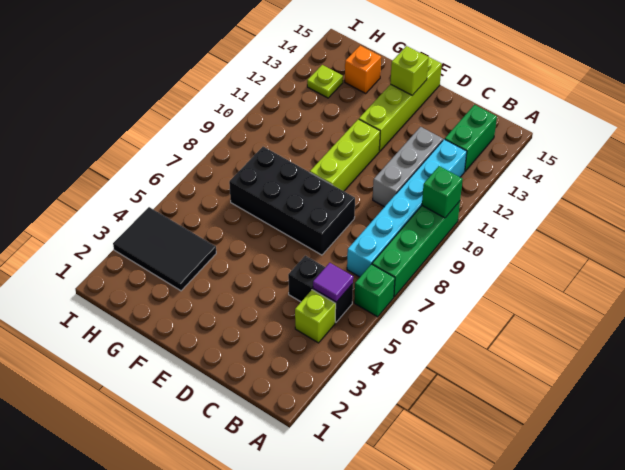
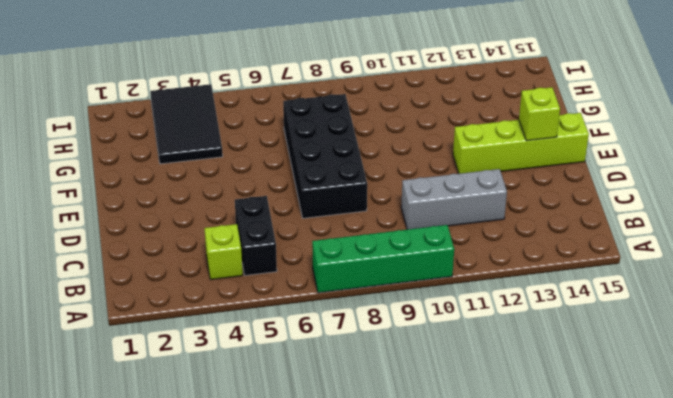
none -> green brick A6 level 1
none -> cyan brick B7:B12 level 1
none -> green brick B13:B14 level 1

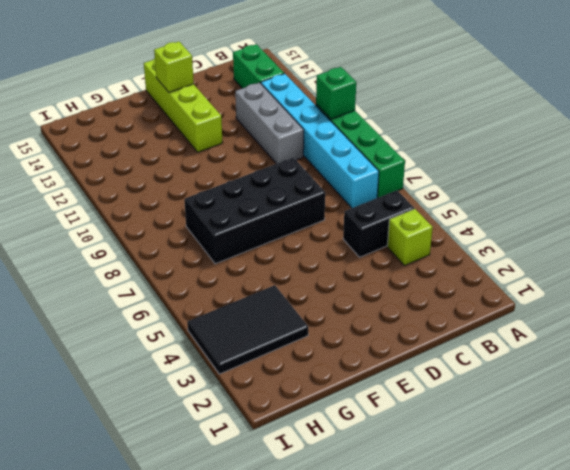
none -> green brick A6 level 1
none -> lime brick E9:E11 level 1
none -> orange brick G14 level 1

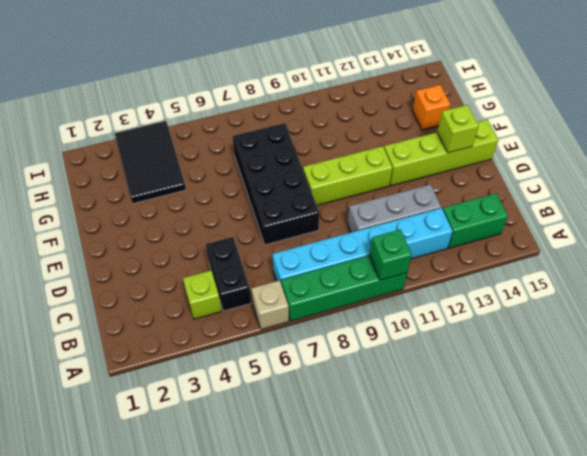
tan brick A6 level 1 -> green brick A6 level 1
none -> lime plate H13 level 1
none -> purple tile B5 level 2

